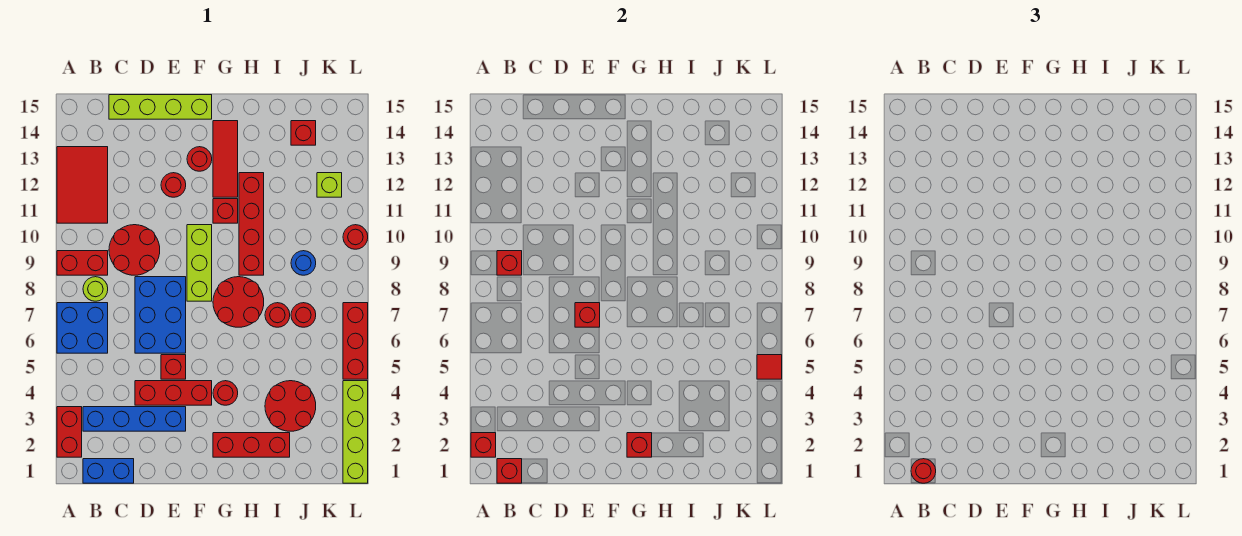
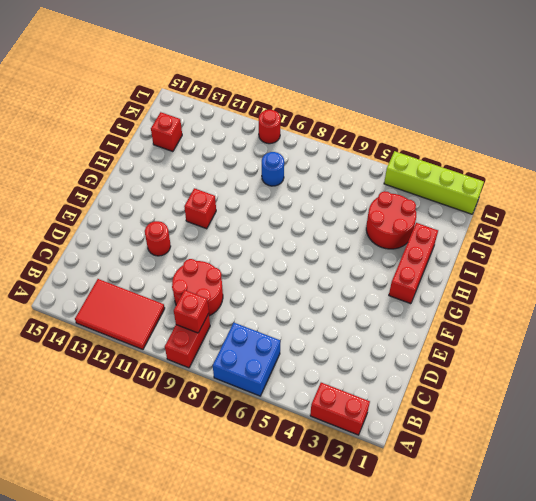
none -> blue brick B1:C1 level 1
none -> blue brick B3:E3 level 1
none -> lime round brick B8 level 1
none -> lime brick C15:F15 level 1

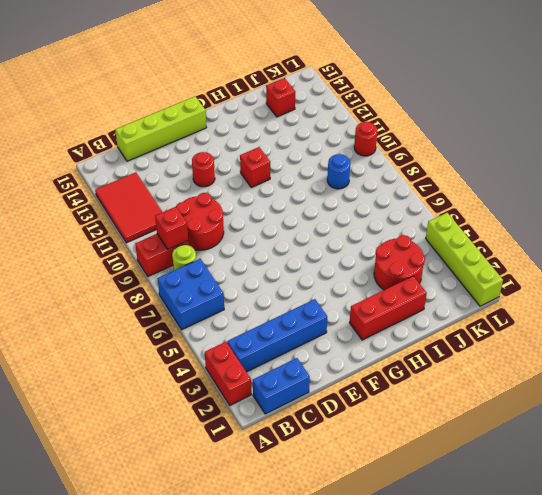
none -> red brick D4:F4 level 1
none -> blue brick D6:E8 level 1
none -> red brick E5 level 1
none -> lime brick F8:F10 level 1

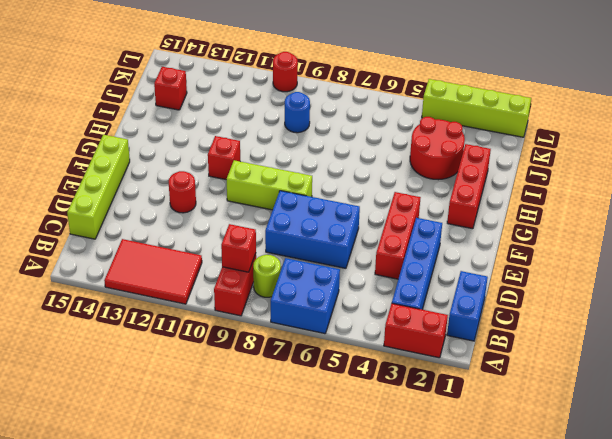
none -> red round brick C9:D10 level 1
none -> red brick E5 level 1
none -> red round brick F13 level 1
none -> red round brick G4 level 1

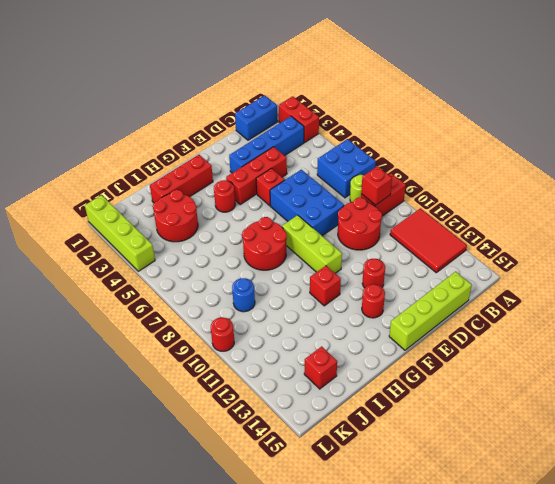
none -> red tile G12:G14 level 1
none -> red brick H9:H12 level 1
none -> red round brick I7 level 1
none -> red round brick J7 level 1

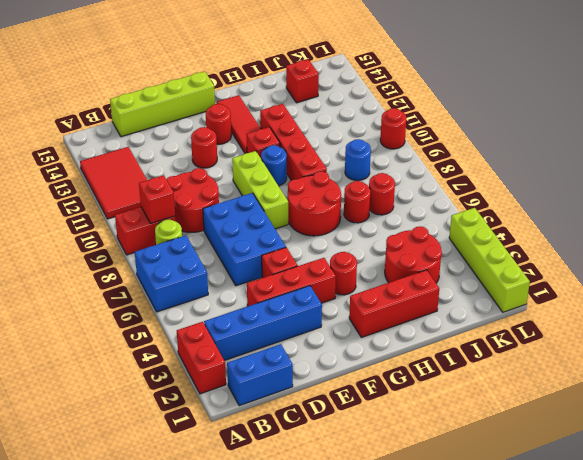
blue round brick G10 level 1 -> none
none -> lime brick K12 level 1
none -> red brick L5:L7 level 1
none -> red brick A2 level 2
none -> red brick B1 level 2

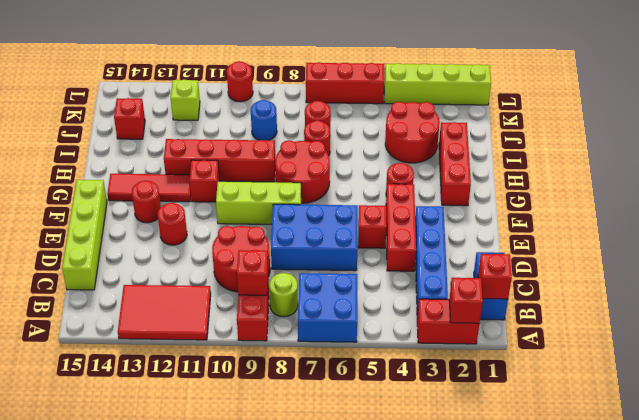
none -> red brick E7 level 2
none -> red brick G2 level 2
none -> red tile L5 level 2
none -> red round brick B1 level 3

